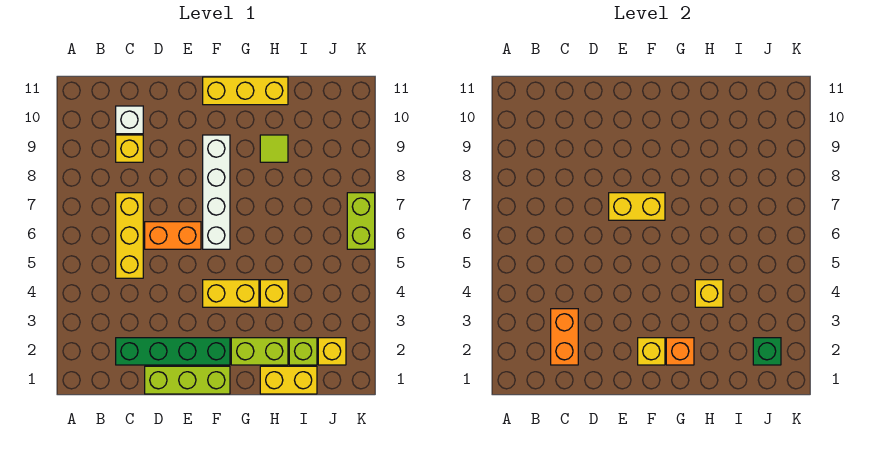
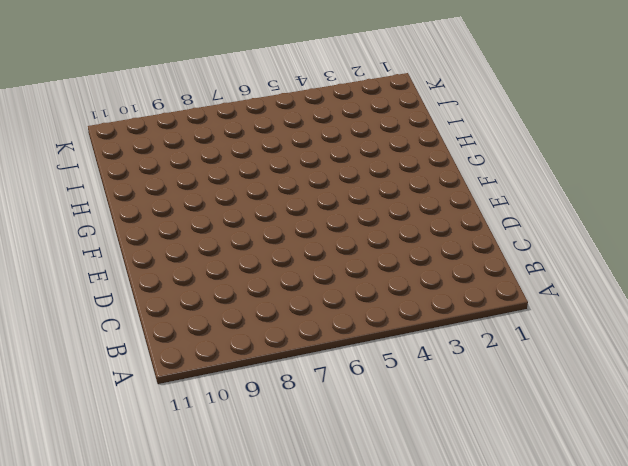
none -> green brick C2:F2 level 1
none -> yellow brick C5:C7 level 1
none -> yellow brick C9 level 1

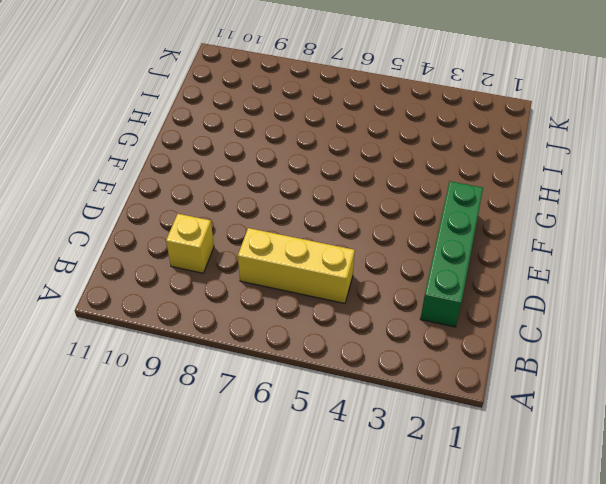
none -> white brick C10 level 1
none -> lime brick D1:F1 level 1
none -> orange brick D6:E6 level 1

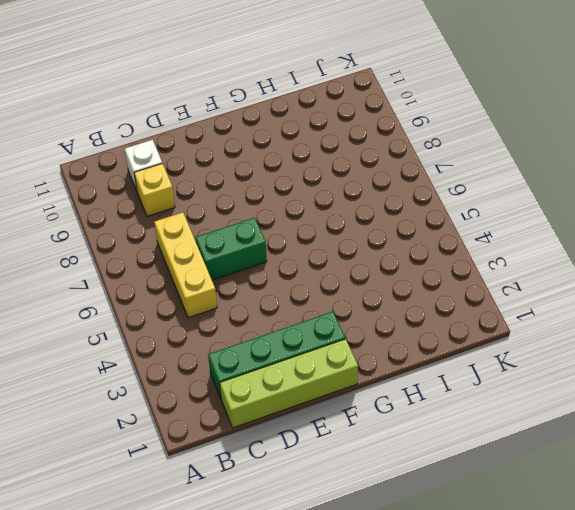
lime brick C1:F1 level 1 -> lime brick D1:F1 level 1
green brick D6:E6 level 1 -> orange brick D6:E6 level 1
none -> yellow brick F4:G4 level 1
none -> white brick F6:F9 level 1
none -> yellow brick F11:H11 level 1

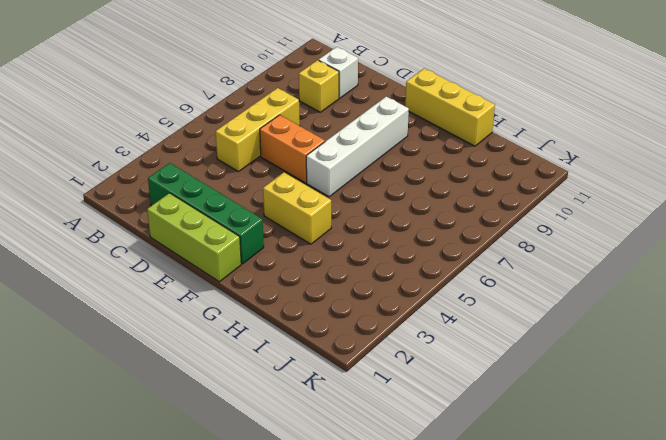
none -> lime brick G2:H2 level 1
none -> yellow brick H1:I1 level 1
none -> yellow brick H4 level 1

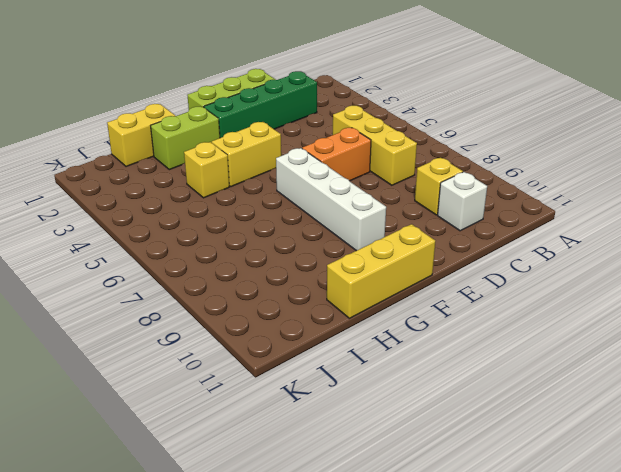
none -> lime tile H9 level 1
none -> lime brick I2 level 1
none -> yellow brick J2 level 1

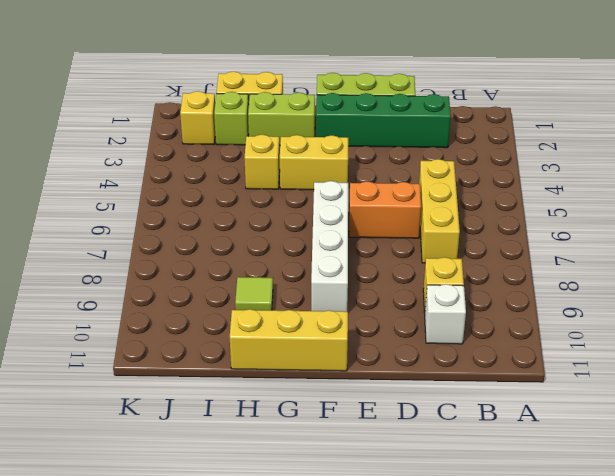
none -> lime brick K6:K7 level 1
none -> orange brick C2:C3 level 2
none -> yellow brick E7:F7 level 2

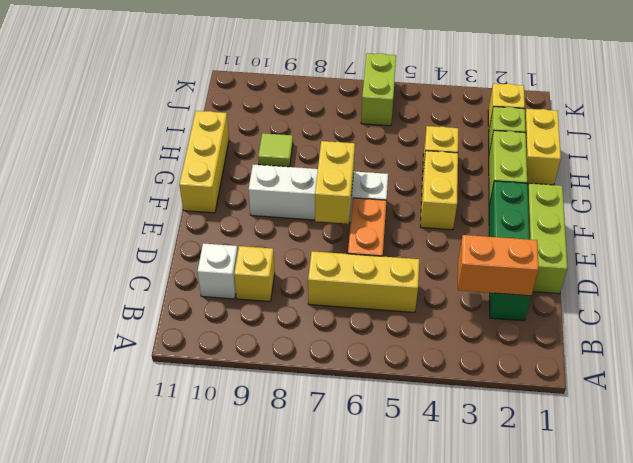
lime brick J6:K6 level 1 -> lime brick K6:K7 level 1
none -> yellow brick F2 level 2
none -> orange brick G2 level 2
none -> yellow brick H4 level 2

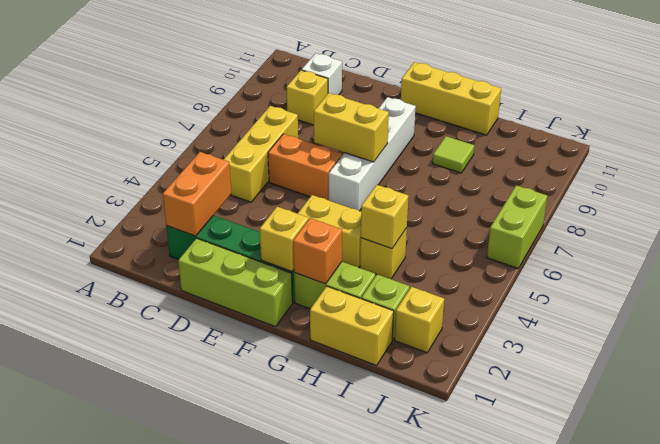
none -> green brick J2 level 2

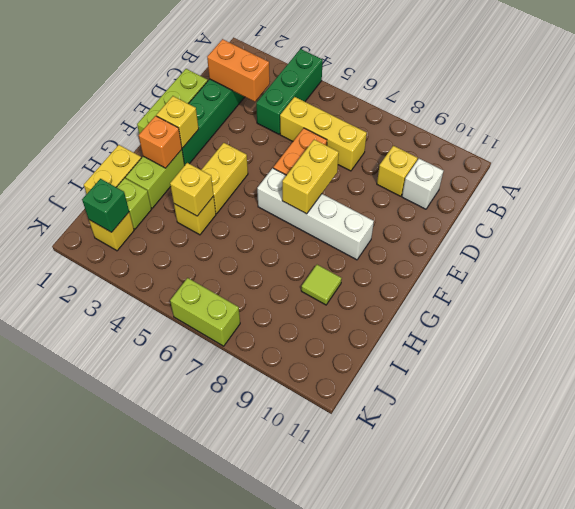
green brick A4:C4 level 1 -> none
none -> yellow brick F11:H11 level 1

